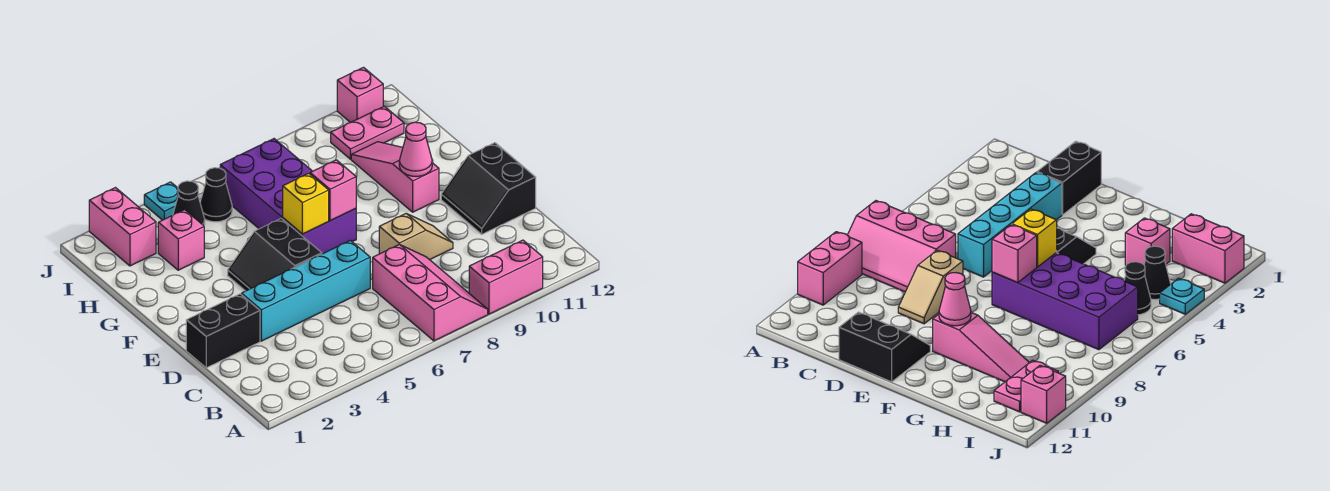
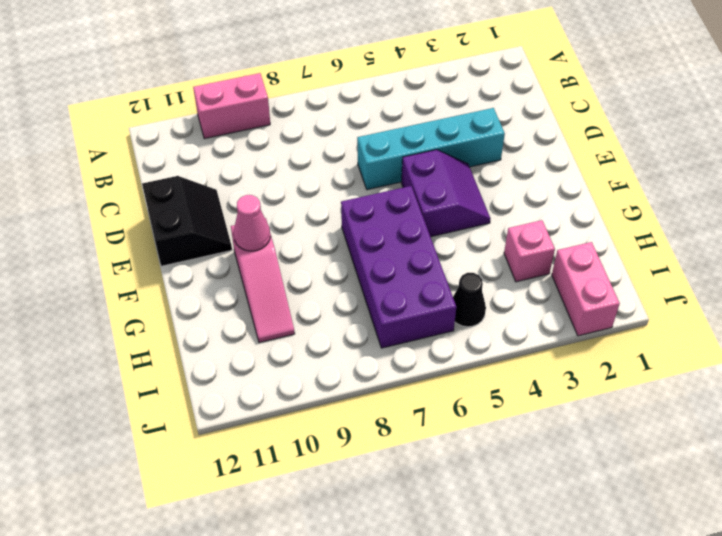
purple slope E4:F5 level 1 top 5 -> black slope E4:F5 level 1 top 5
none -> pink slope A7:C8 level 1 top 7
none -> black brick D1:D2 level 1
none -> tan slope D8:D9 level 1 top 8

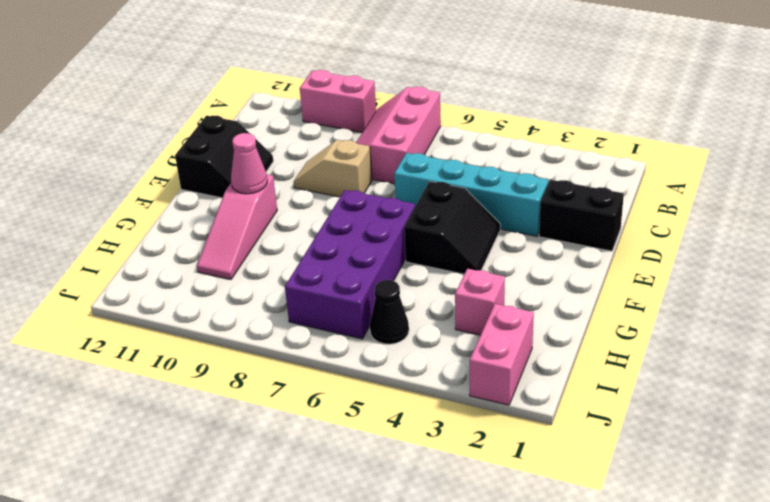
none -> black cone I4 level 1
none -> pink plate I10:I11 level 1
none -> cyan plate J4 level 1

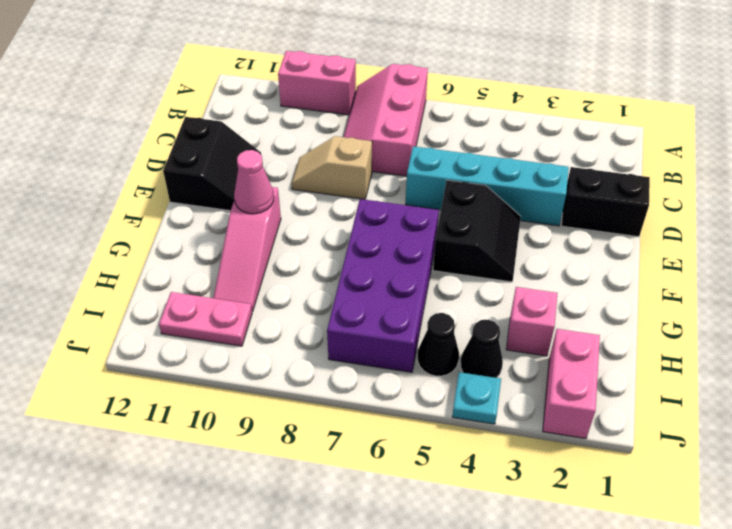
none -> pink brick J11 level 1
none -> yellow brick F6 level 2
none -> pink brick F7 level 2

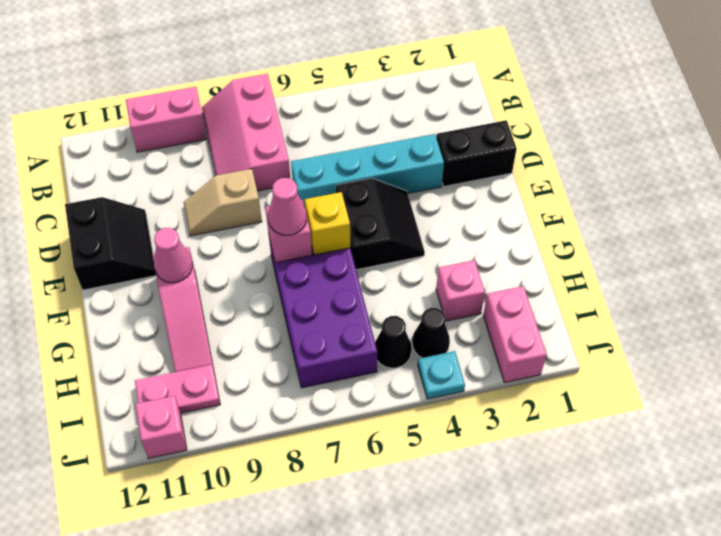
pink cone F7 level 3 -> none

